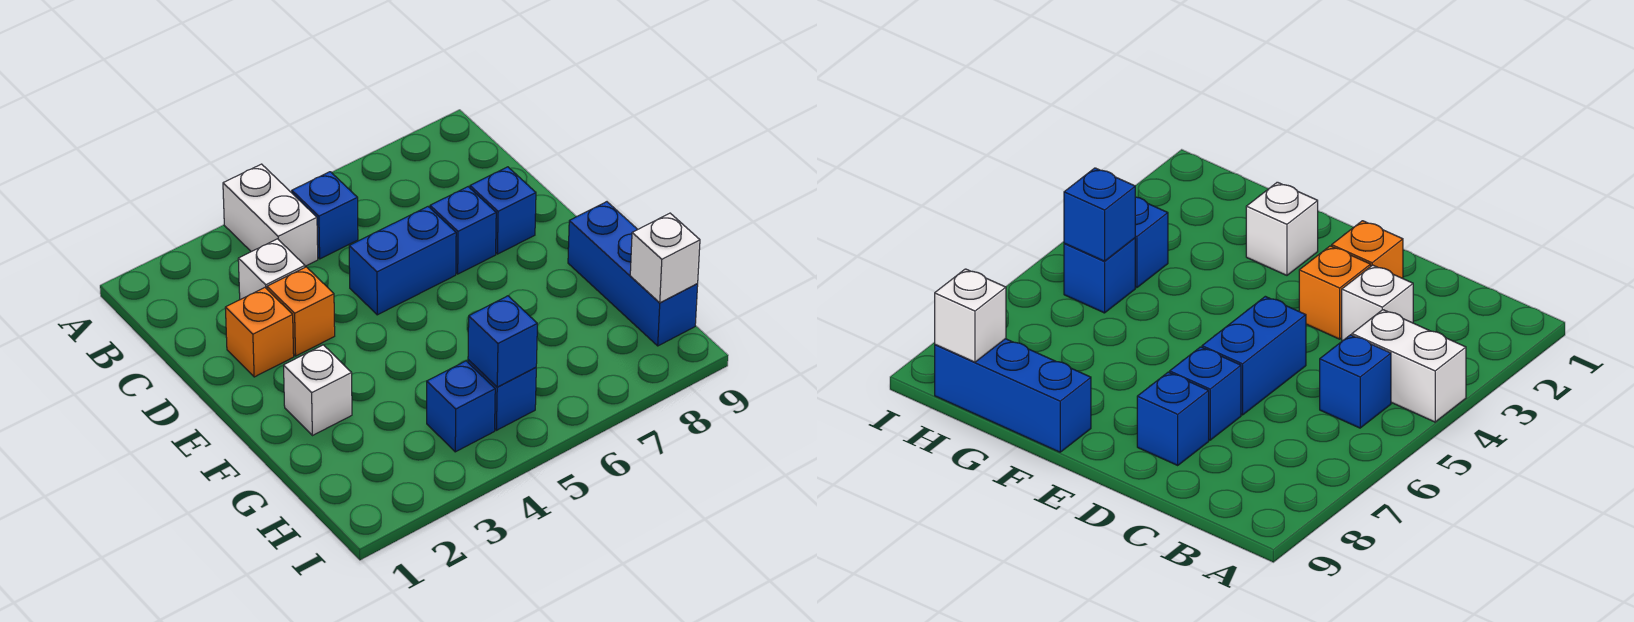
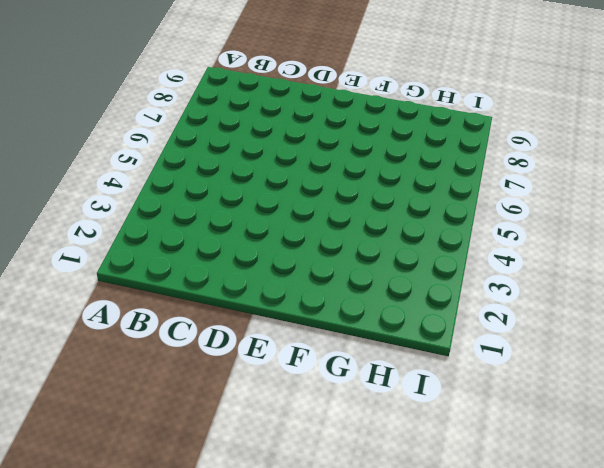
none -> white brick A4:B4 level 1
none -> blue brick B5 level 1
none -> white brick C3 level 1

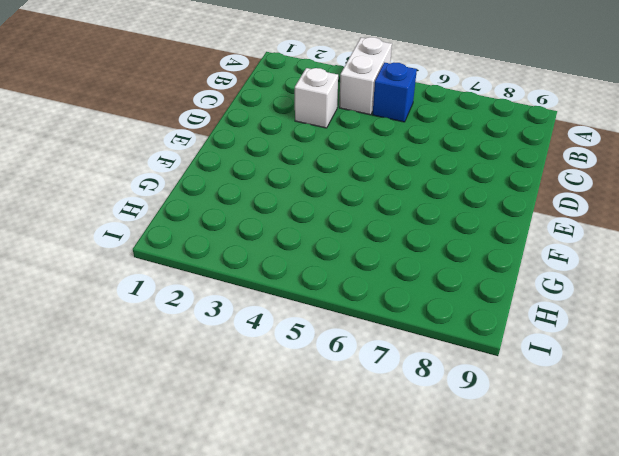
none -> orange brick D2 level 1
none -> orange brick D3 level 1
none -> blue brick D5:D6 level 1

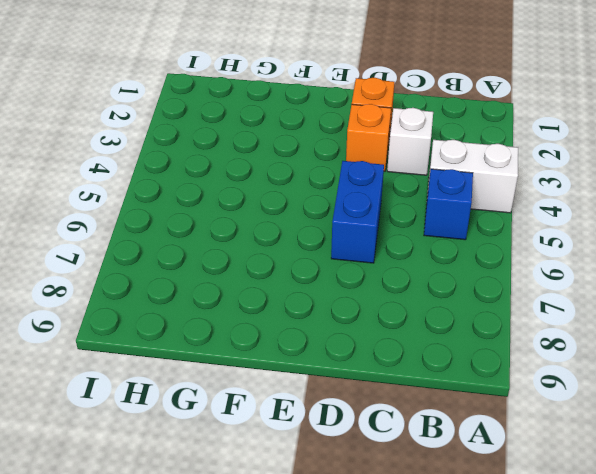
none -> blue brick D7 level 1
none -> blue brick D8 level 1
none -> white brick F2 level 1

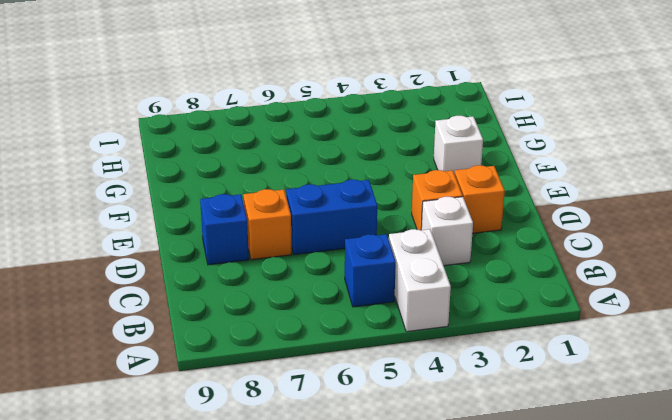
orange brick D7 level 1 -> blue brick D7 level 1
none -> blue brick F9:H9 level 1
none -> blue brick H4 level 1
none -> blue brick H5 level 1

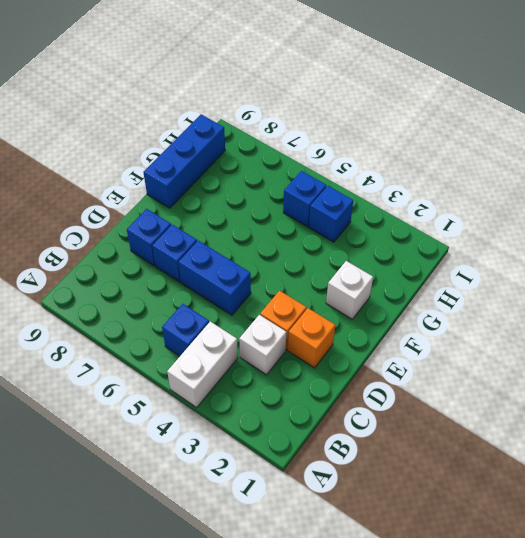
none -> blue brick H5 level 2
none -> white brick H9 level 2

